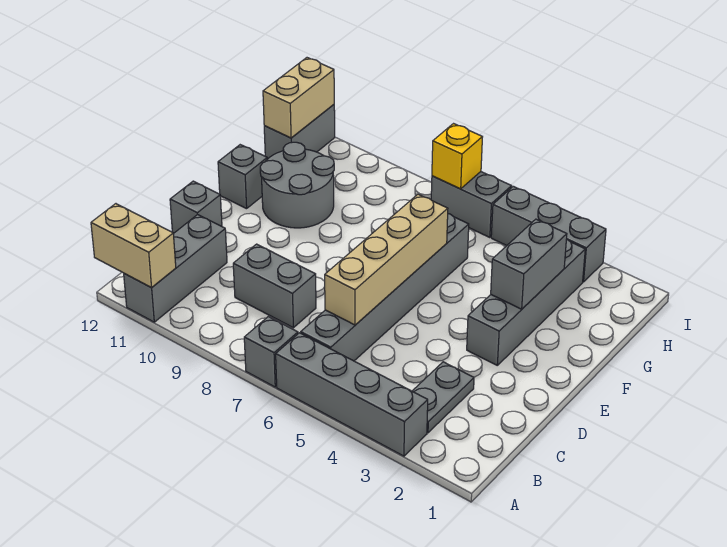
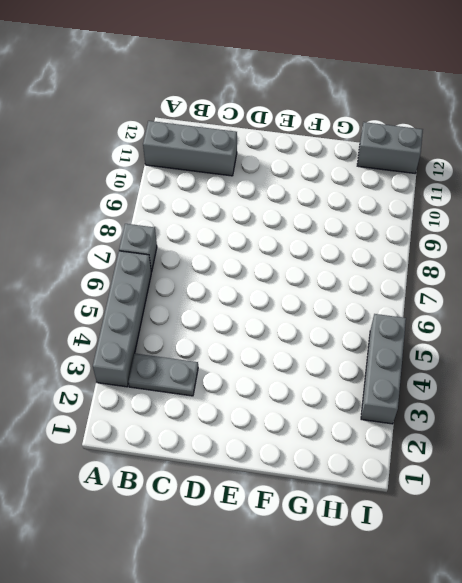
none -> grey brick B6:G6 level 1
none -> grey brick C8:C9 level 1
none -> grey brick D12 level 1

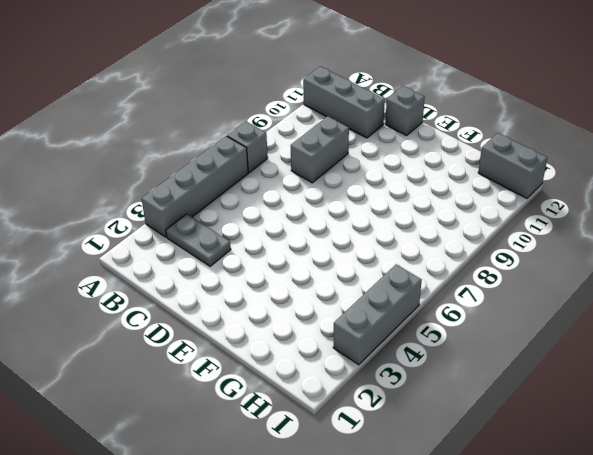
none -> grey brick B6:G6 level 1
none -> grey brick E3:H3 level 1
none -> grey round brick F10:G11 level 1

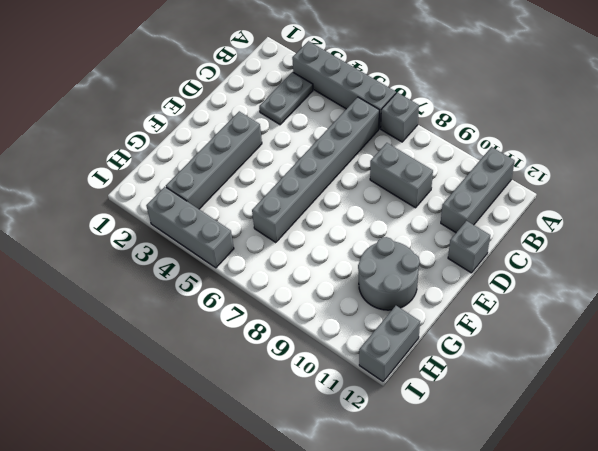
none -> grey brick F12 level 1
none -> grey brick I6:I7 level 1
none -> tan brick A11:A12 level 2

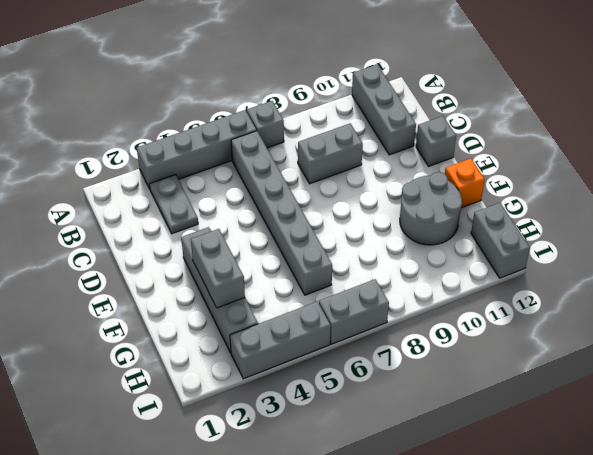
orange brick F12 level 1 -> grey brick F12 level 1
none -> tan brick A11:A12 level 2
none -> tan brick C6:F6 level 2
none -> tan brick H12:I12 level 2

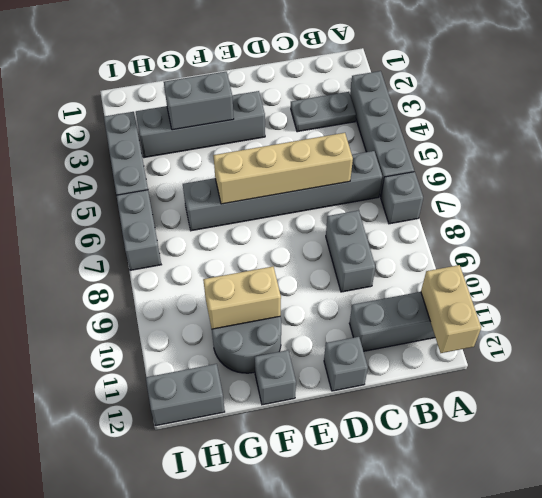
tan brick F10:G10 level 2 -> tan brick H12:I12 level 2
none -> yellow brick I7 level 2

